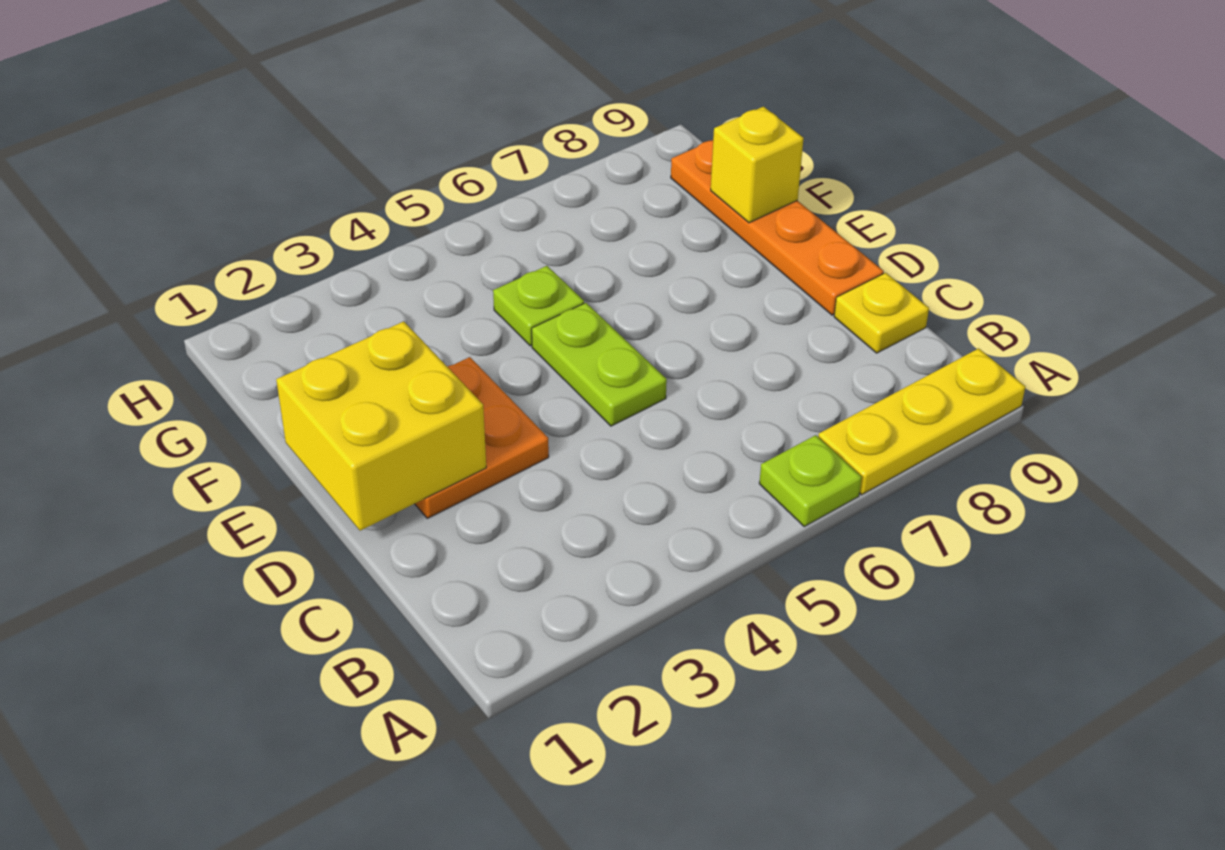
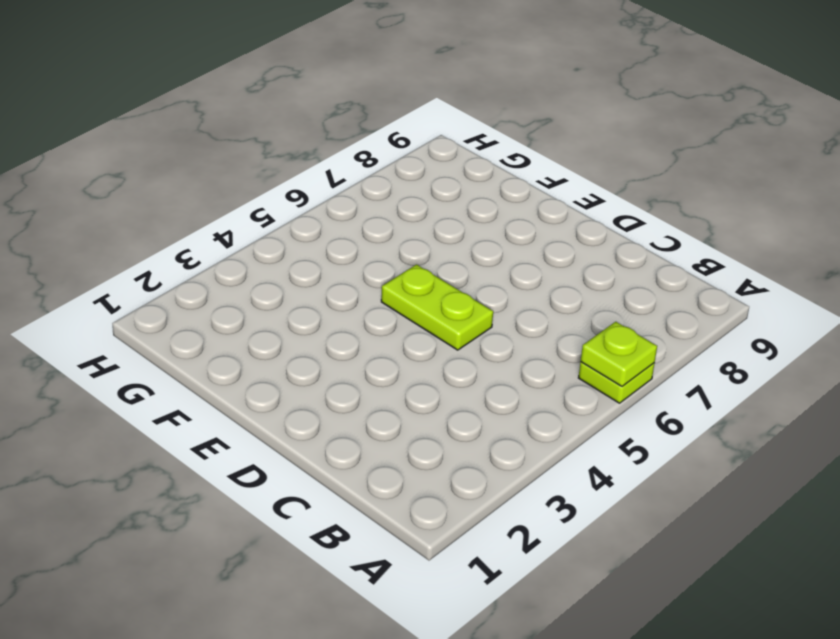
lime plate A6 level 2 -> lime plate F5 level 1
none -> yellow plate A7:A9 level 1
none -> yellow plate C9 level 1

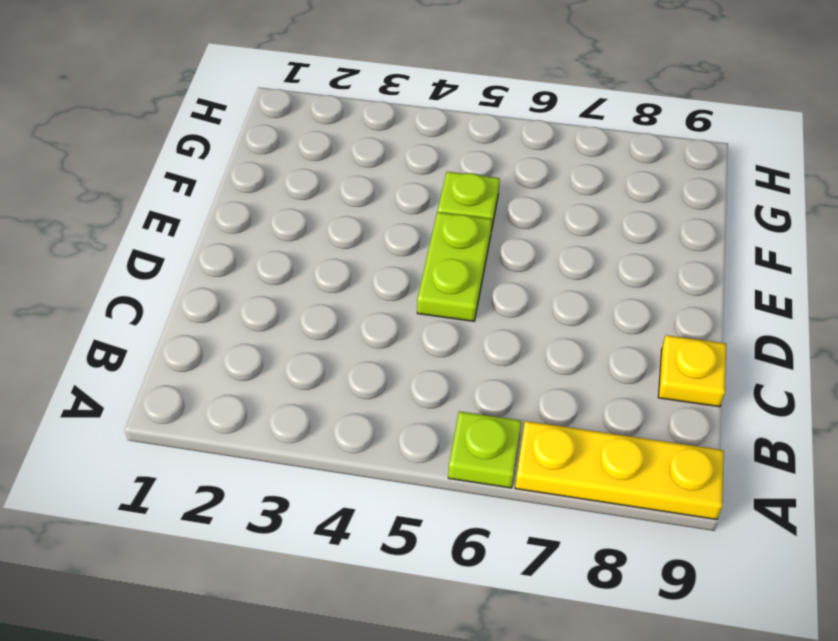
none -> orange plate D2:E3 level 1
none -> orange plate D9:G9 level 1

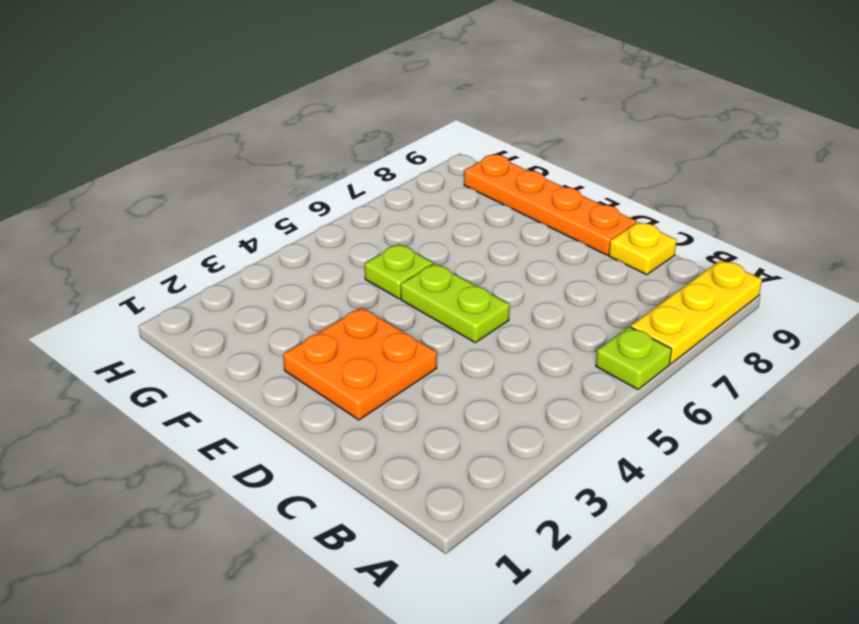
none -> yellow brick D1:E2 level 2
none -> yellow brick F9 level 2

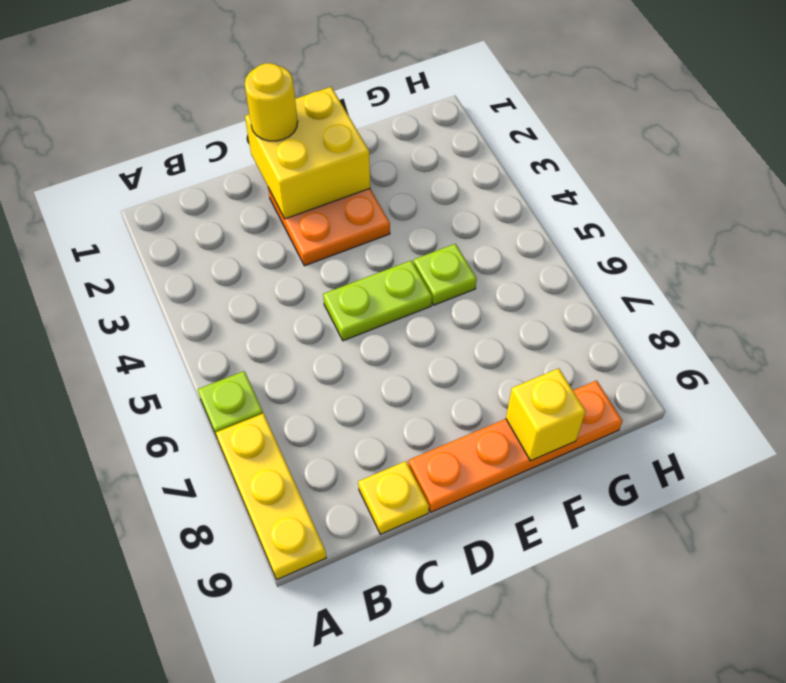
yellow round brick D1 level 3 -> none

